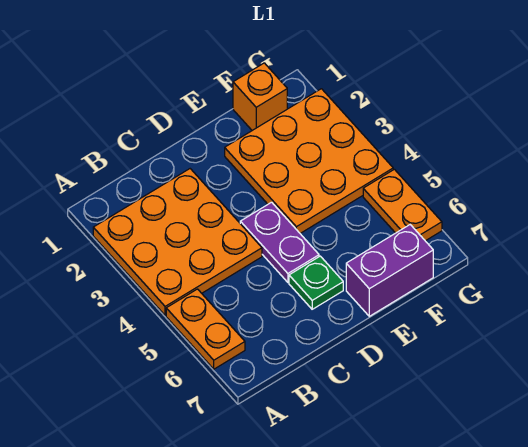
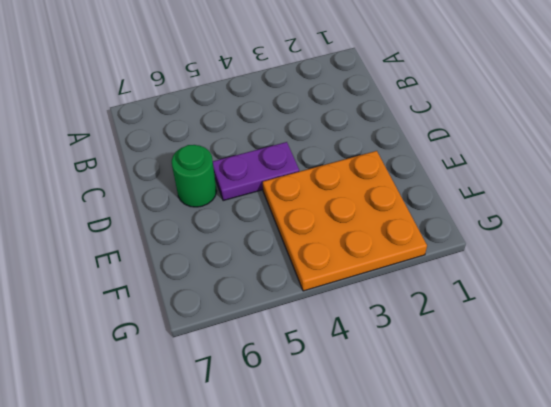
green round brick D6 level 1 -> green plate D6 level 1
none -> orange plate A2:C4 level 1
none -> orange plate A5:A6 level 1

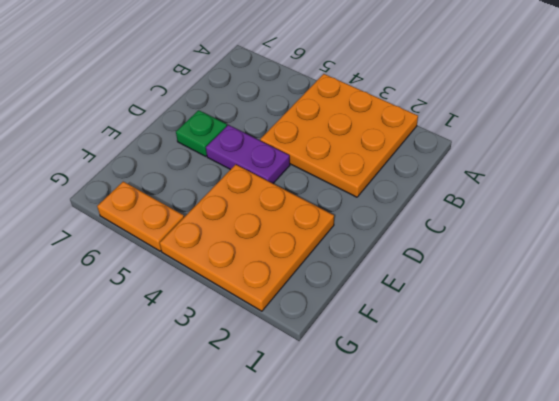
none -> orange plate A5:A6 level 1
none -> purple brick E7:F7 level 1

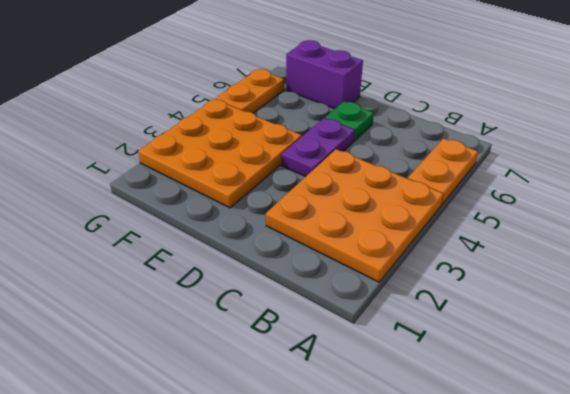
none -> orange brick F1 level 1

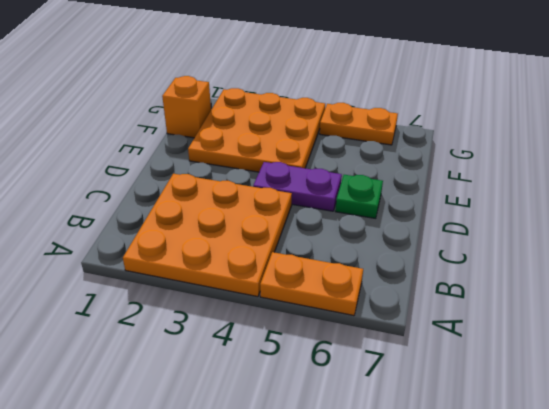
none -> purple brick E7:F7 level 1

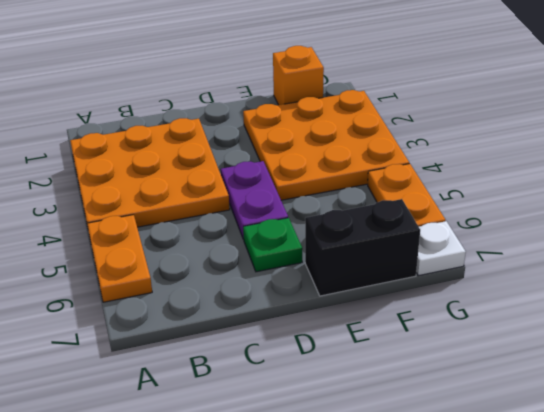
black brick E7:F7 level 1 -> purple brick E7:F7 level 1
white plate G7 level 1 -> none

